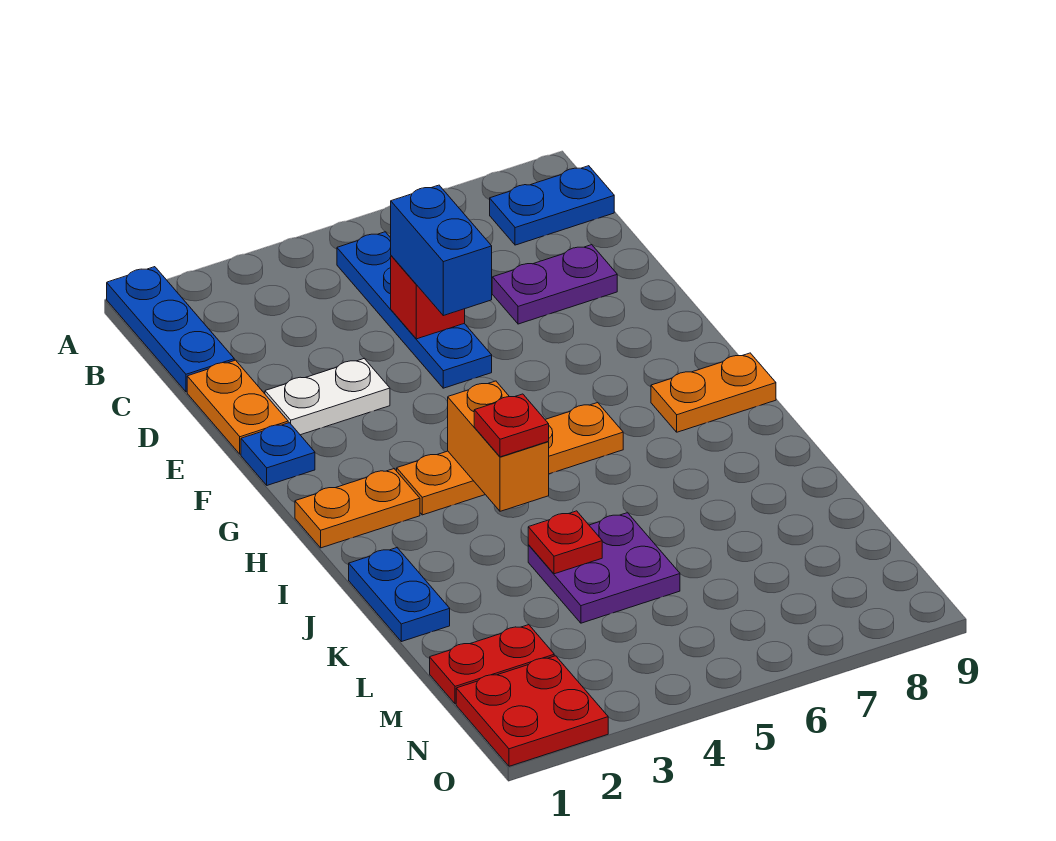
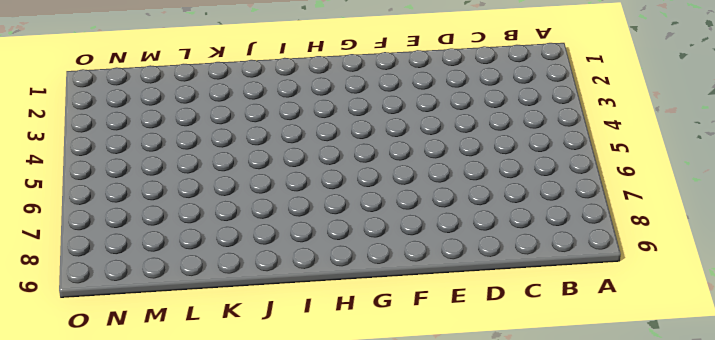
none -> blue plate A1:C1 level 1
none -> blue plate B5:E5 level 1
none -> blue plate B8:B9 level 1

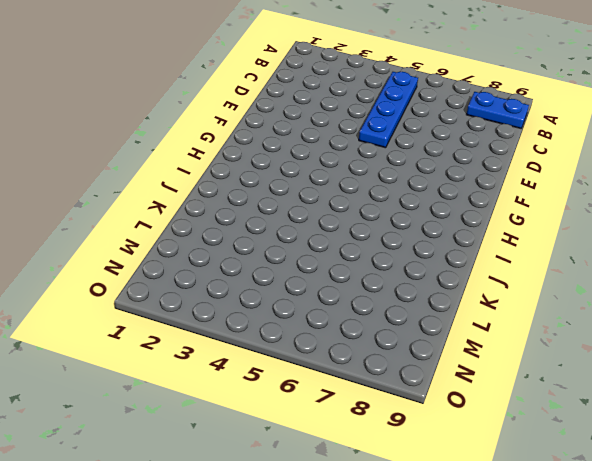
none -> blue plate A1:C1 level 1
none -> orange plate D1:E1 level 1
none -> purple plate D7:D8 level 1

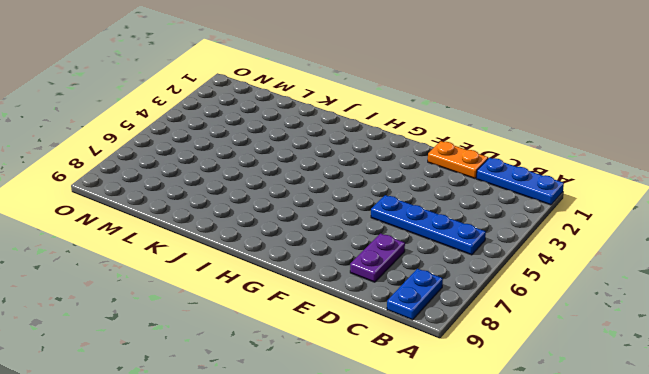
none -> white plate E2:E3 level 1
none -> blue plate F1 level 1
none -> orange plate H1:H2 level 1

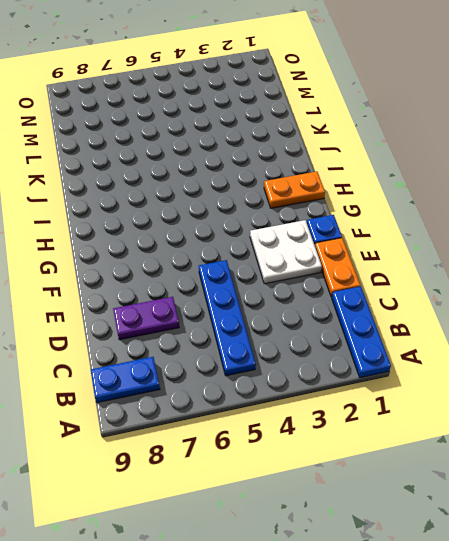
white plate E2:F3 level 1 -> white plate E2:E3 level 1
none -> orange plate H3:H6 level 1
none -> orange plate H8:H9 level 1
none -> blue plate J1:K1 level 1

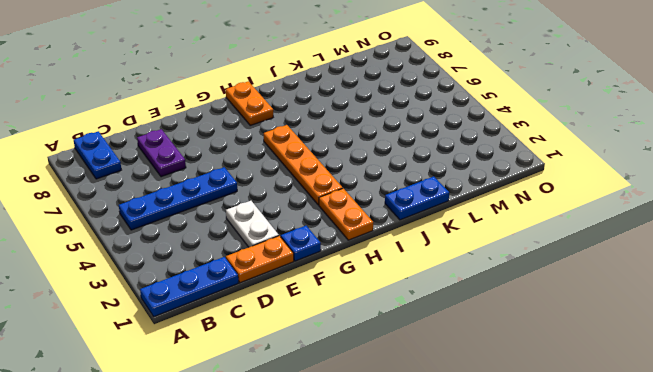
none -> purple plate K4:L5 level 1
none -> red plate M1:M2 level 1
none -> red plate N1:O2 level 1

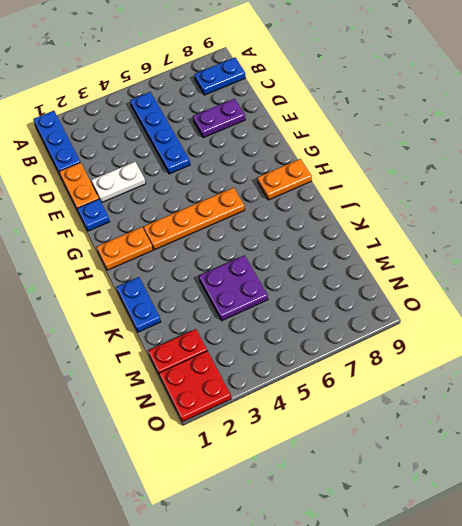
none -> red brick D5 level 2
none -> orange brick H4:I4 level 2
none -> red plate K4 level 2

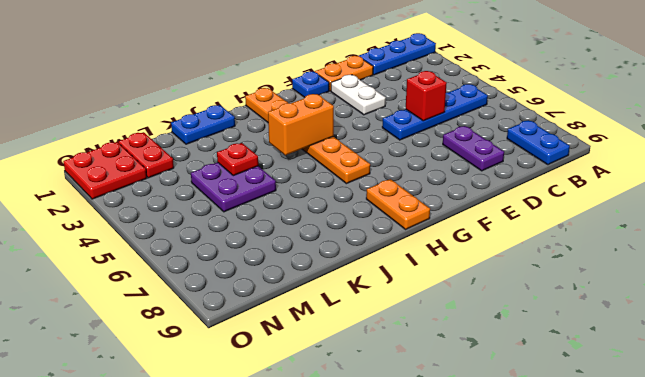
none -> blue brick D5:E5 level 3
none -> red plate I4 level 3

